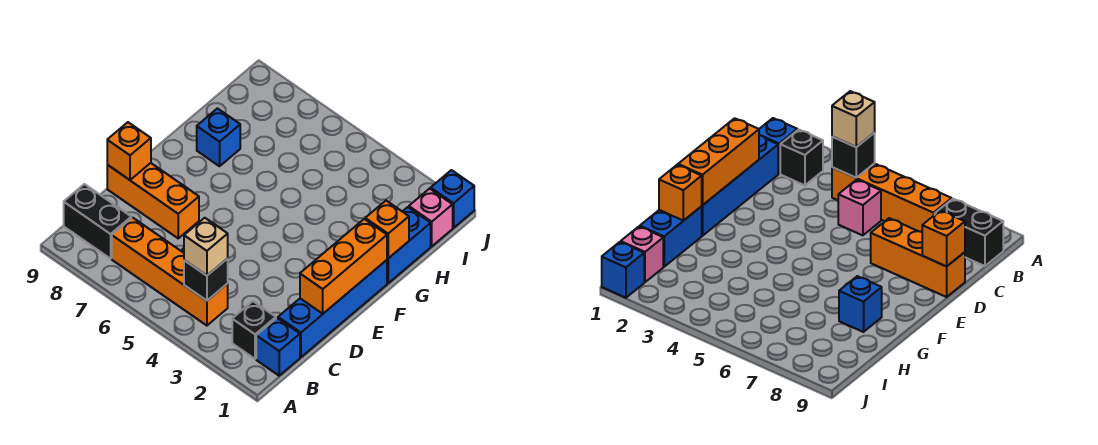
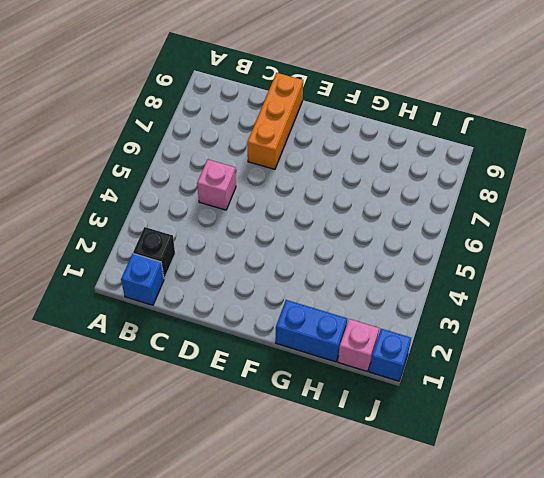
none -> orange brick B4:B7 level 1
none -> black brick B8:B9 level 1
none -> blue brick C1:F1 level 1

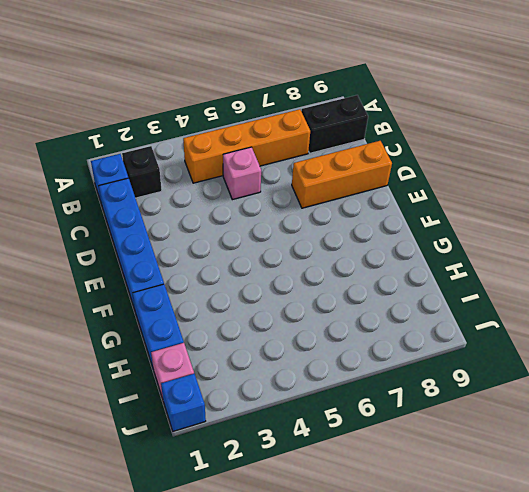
none -> blue brick G8 level 1
none -> black brick B4 level 2
none -> orange brick D1:F1 level 2

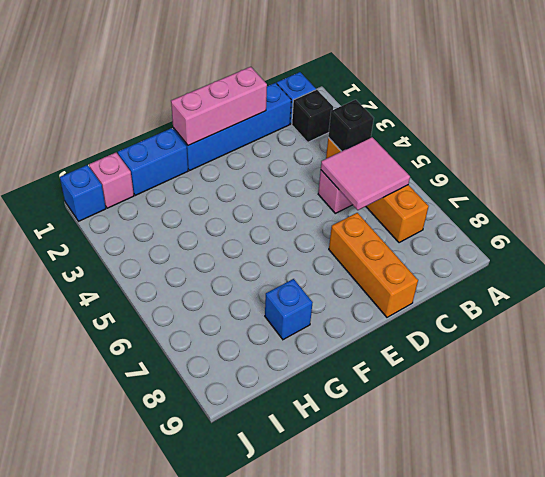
pink tile B5:C6 level 2 -> none
pink brick D1:F1 level 2 -> orange brick D1:F1 level 2
none -> black brick B8:B9 level 1
none -> orange brick D9 level 2
none -> orange brick G1 level 2

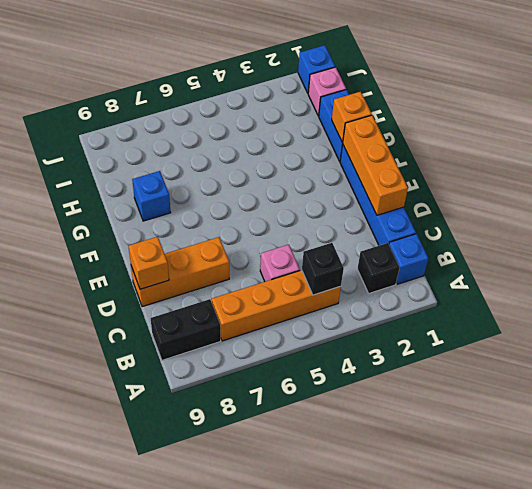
none -> tan brick B4 level 3

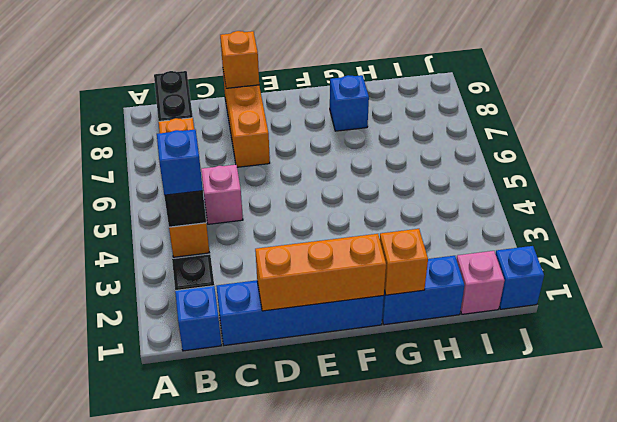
blue brick B4 level 3 -> tan brick B4 level 3

